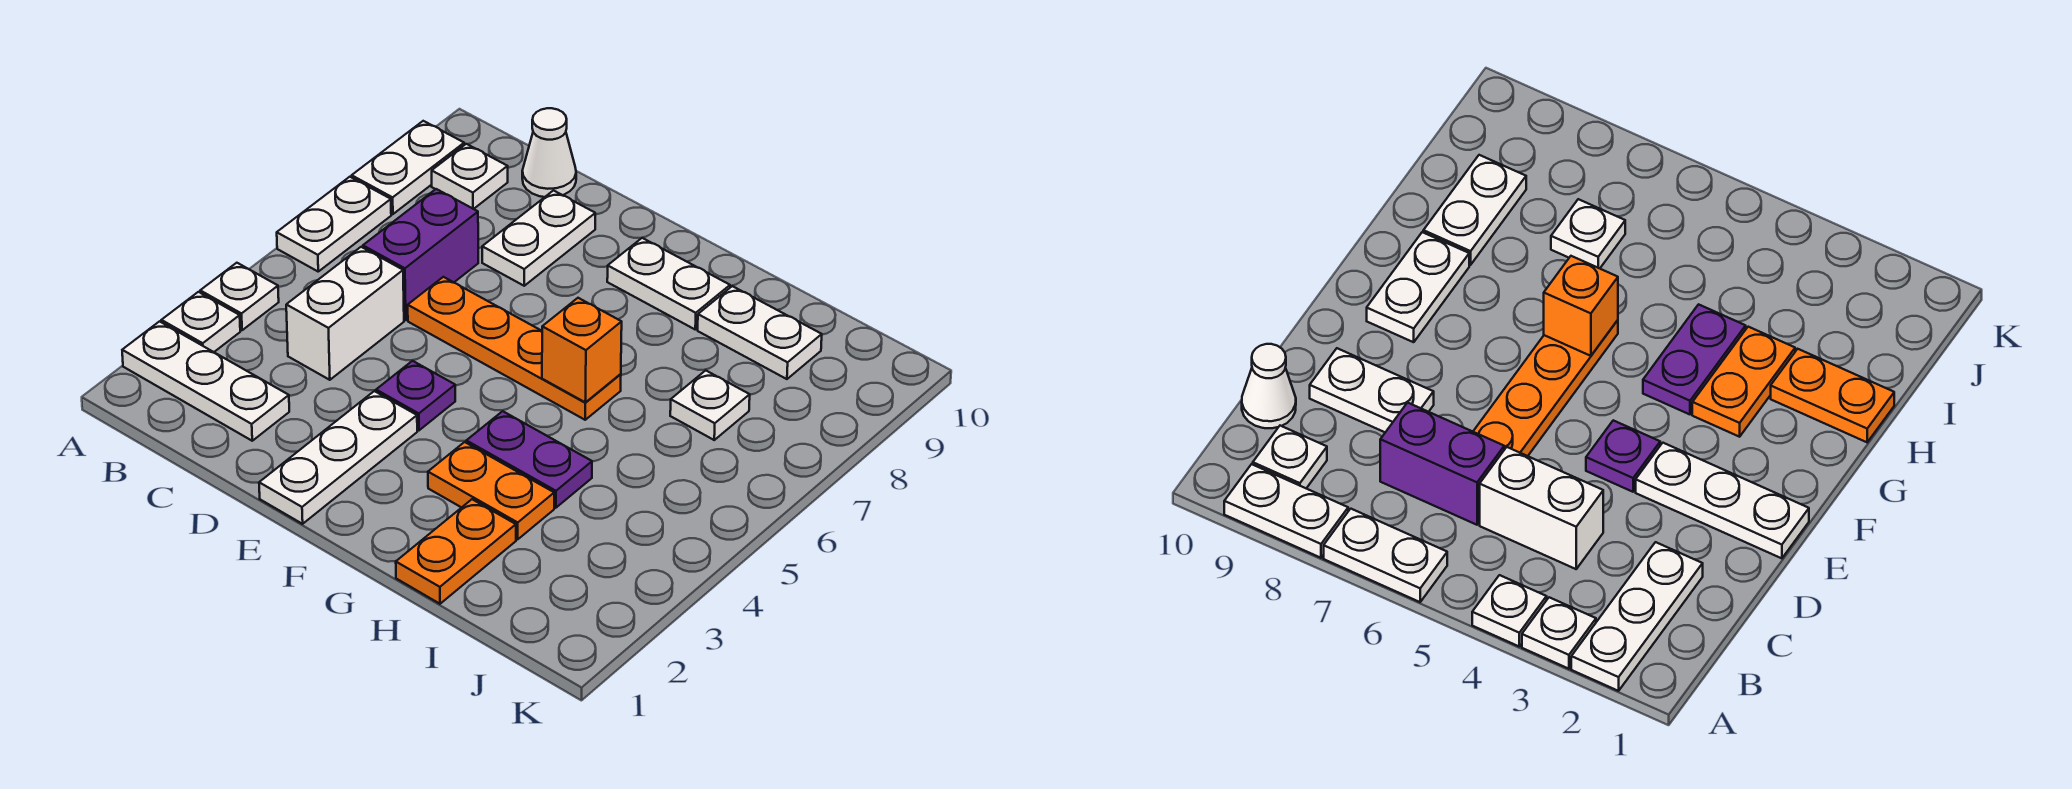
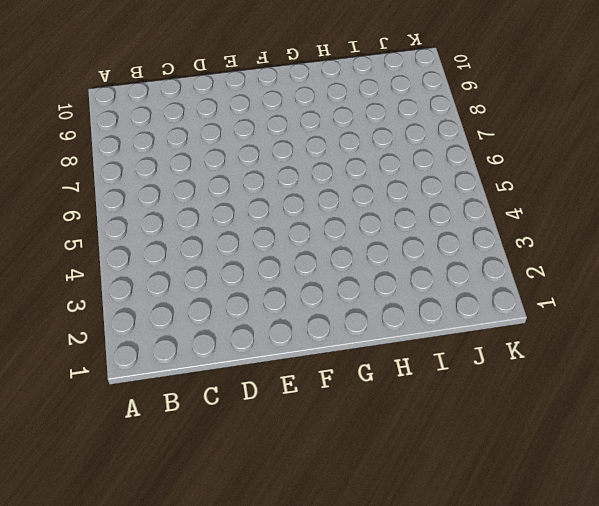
none -> white plate A2:C2 level 1
none -> white plate A3 level 1
none -> white plate A4 level 1

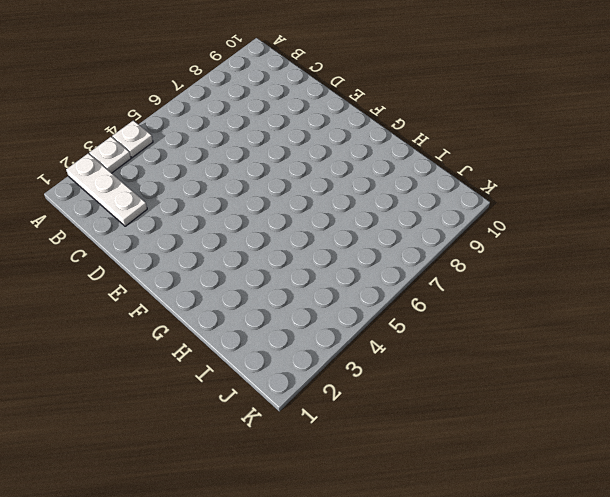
none -> white plate A6:A7 level 1
none -> white plate A8:A9 level 1
none -> white plate B9 level 1

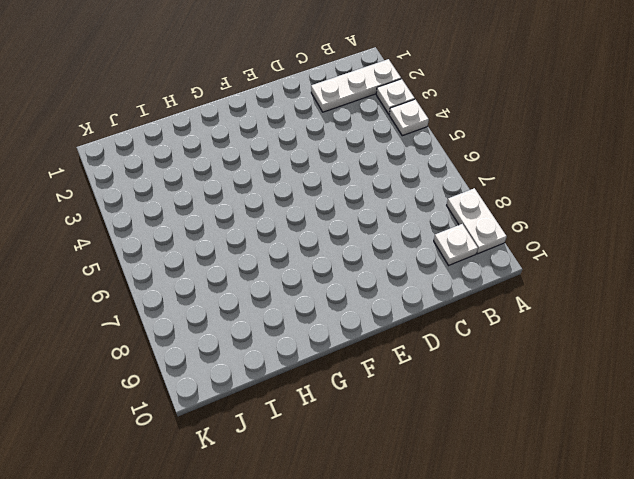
none -> white plate A6:A7 level 1
none -> white brick C4:C5 level 1
none -> purple brick C6:C7 level 1

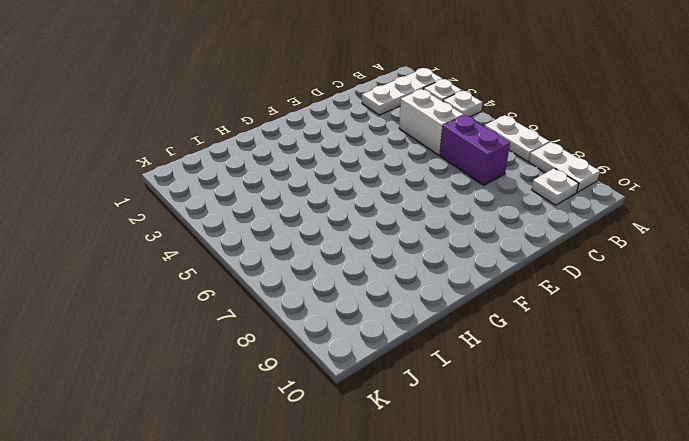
none -> white cone C10 level 1
none -> orange plate D6:G6 level 1
none -> white plate D8:D9 level 1

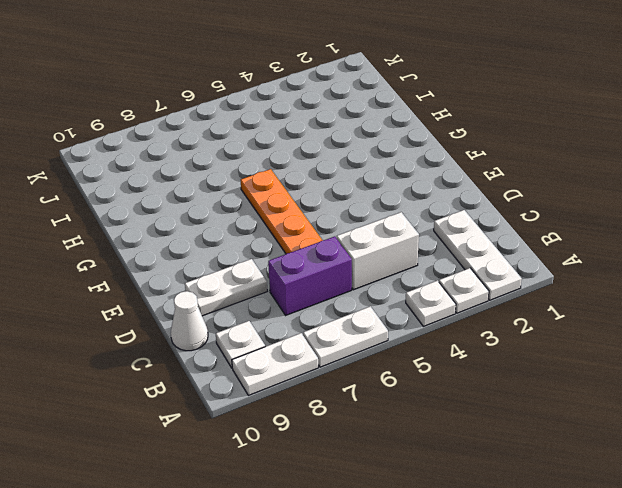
none -> white plate E1:E3 level 1
none -> purple plate E4 level 1
none -> white plate F9:G9 level 1

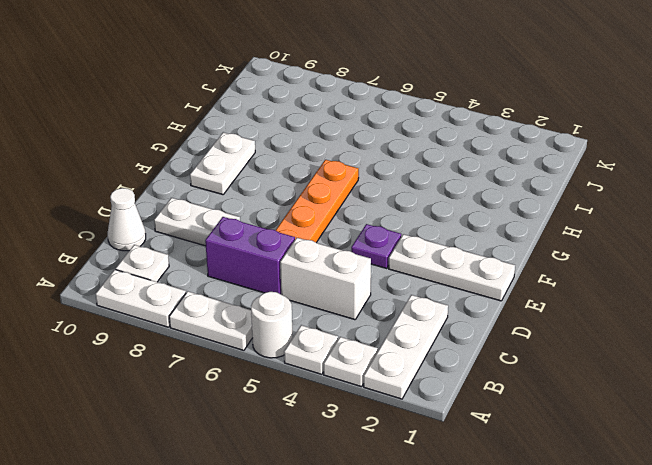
white round brick A5 level 1 -> none
none -> orange plate G3:H3 level 1
none -> purple plate G4:H4 level 1
none -> orange plate H1:H2 level 1

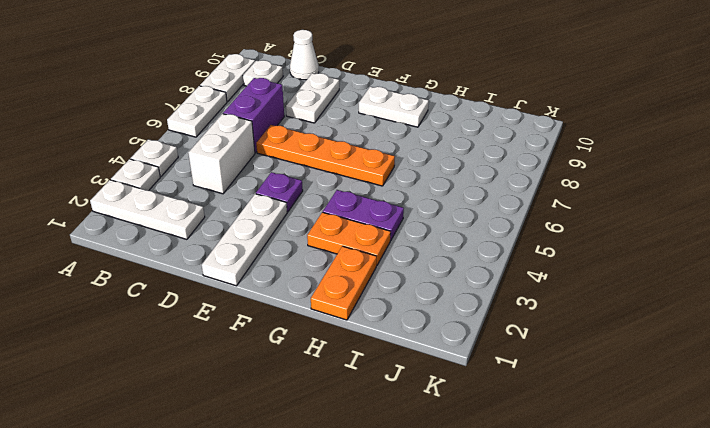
none -> white plate H9:I9 level 1
none -> white plate I7 level 1
none -> orange brick G6 level 2

